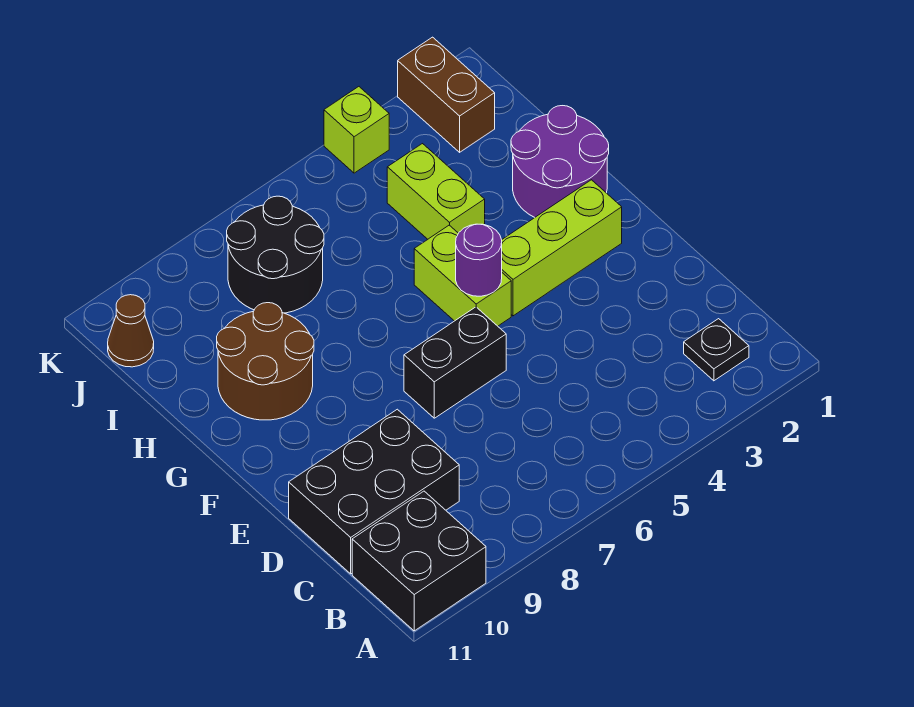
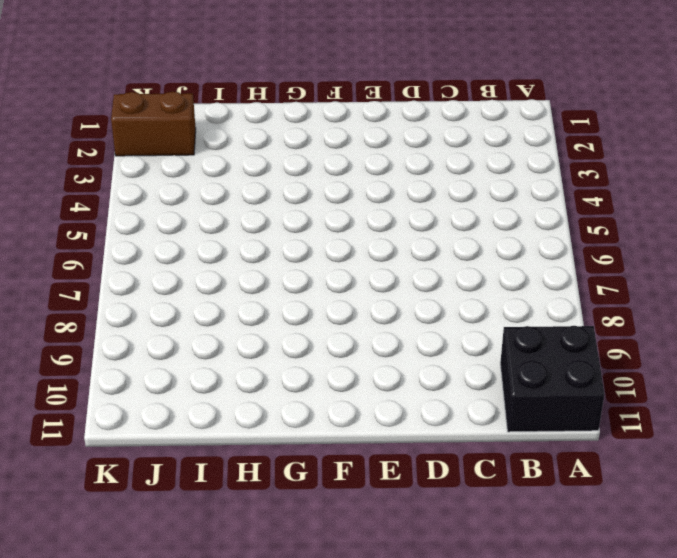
none -> black plate B2 level 1
none -> black brick C9:D11 level 1
none -> black brick E6:E7 level 1

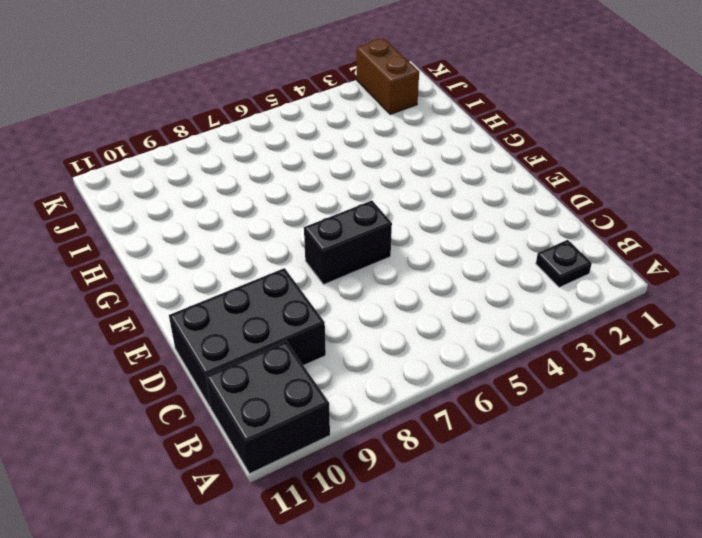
none -> lime brick F2:F4 level 1
none -> lime brick F5:G5 level 1
none -> purple round brick G1:H2 level 1

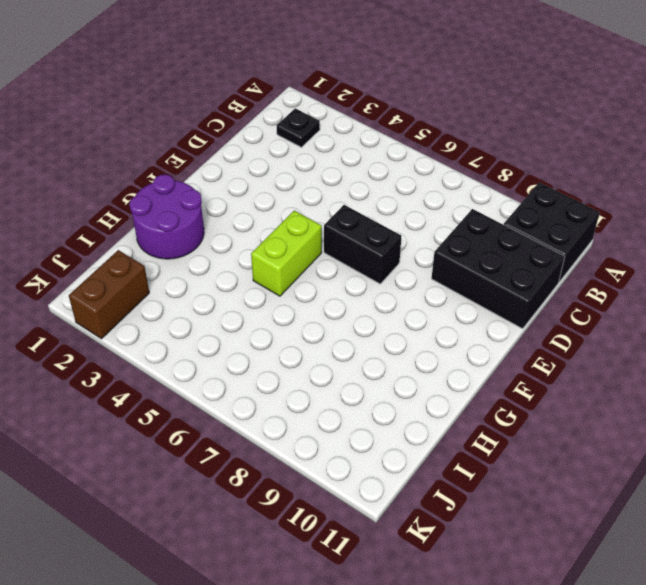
none -> lime brick F2:F4 level 1
none -> brown round brick G9:H10 level 1
none -> lime brick H4:I4 level 1

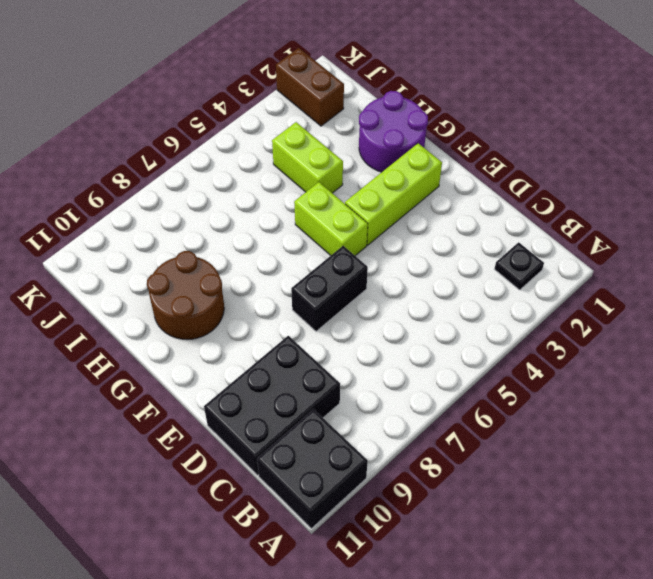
none -> black round brick I7:J8 level 1
none -> brown cone J11 level 1
none -> lime brick K4 level 1

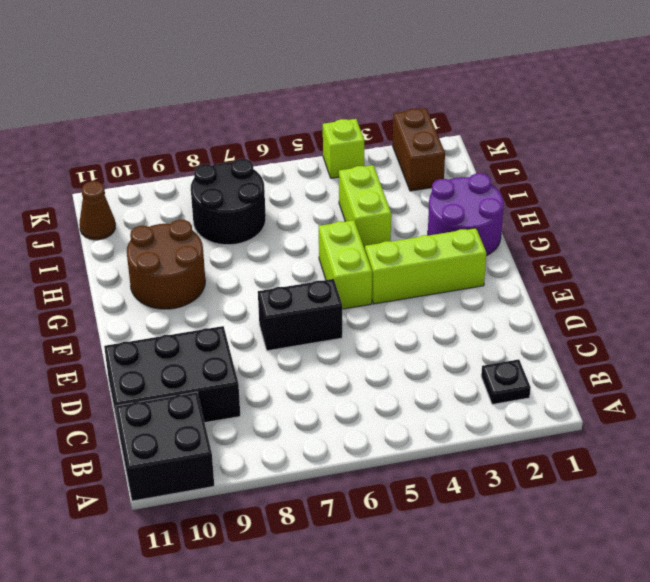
none -> purple round brick F5 level 2

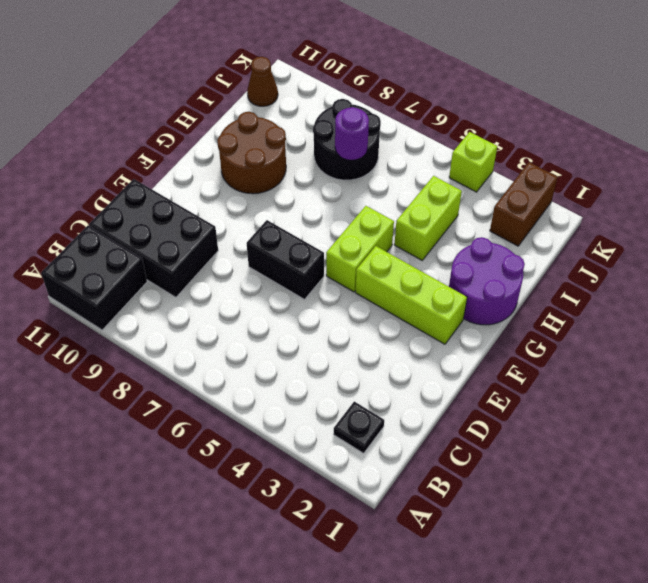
purple round brick I7 level 2 -> purple round brick F5 level 2

